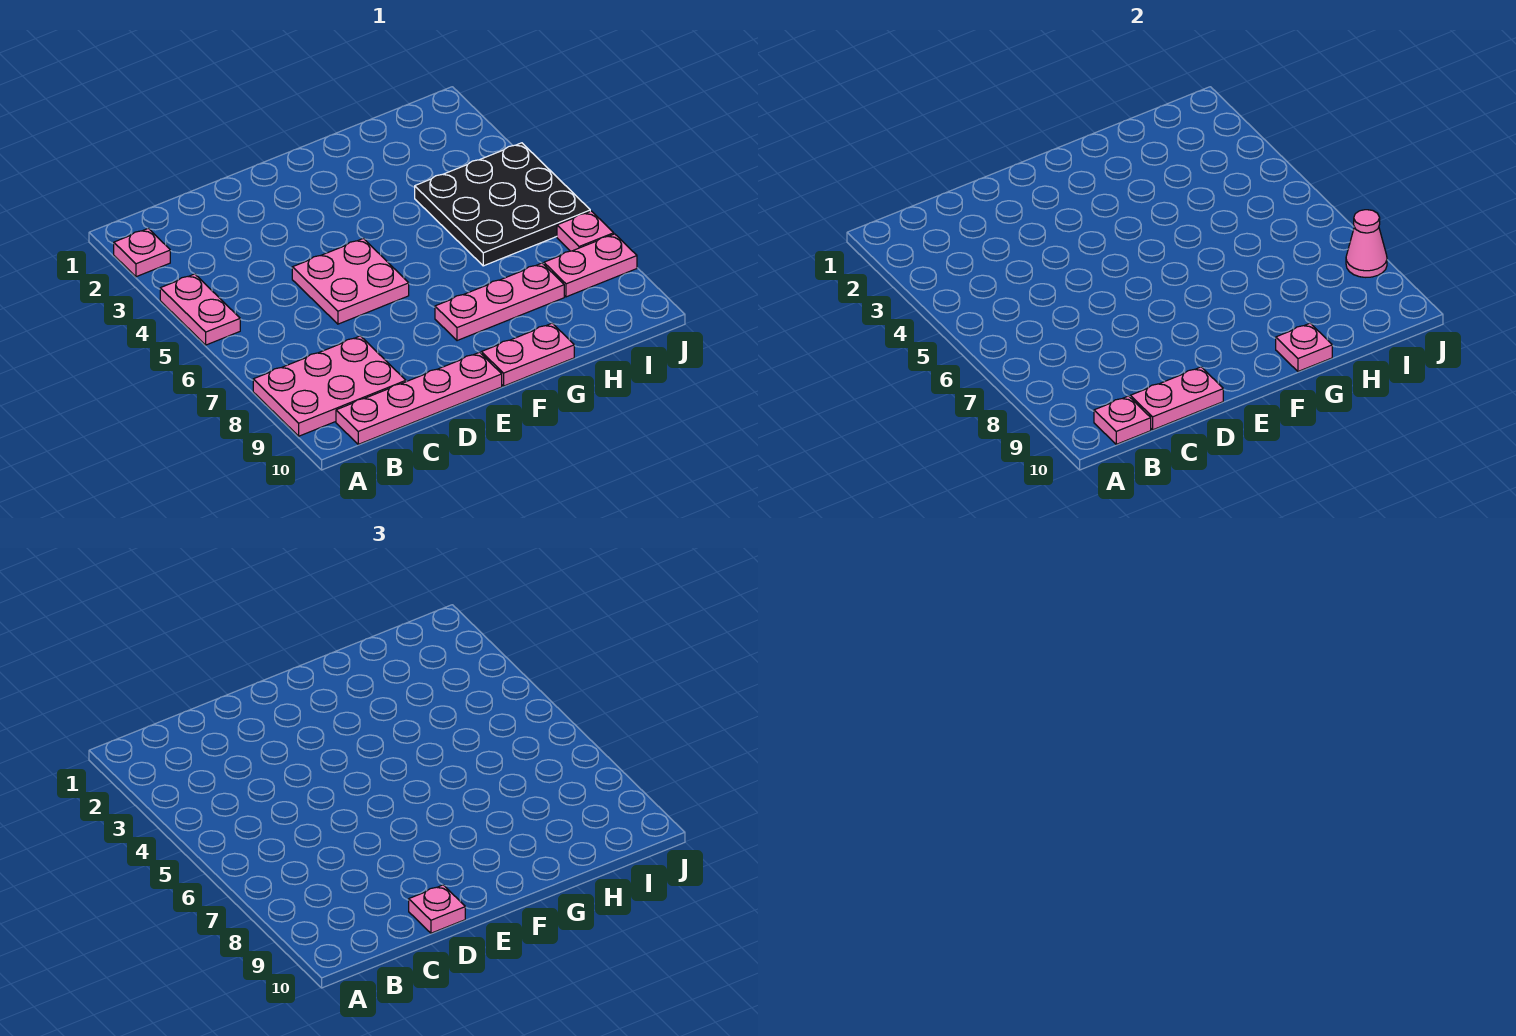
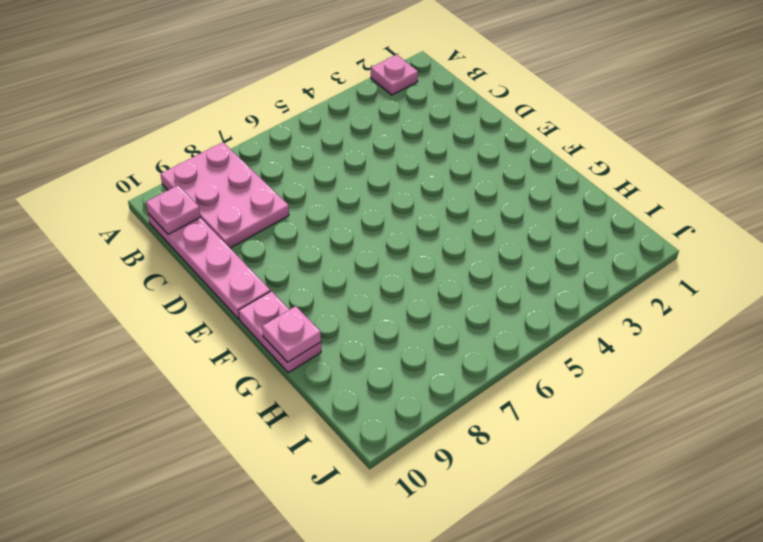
none -> pink plate A4:A5 level 1
none -> pink plate D5:E6 level 1
none -> pink plate F8:H8 level 1

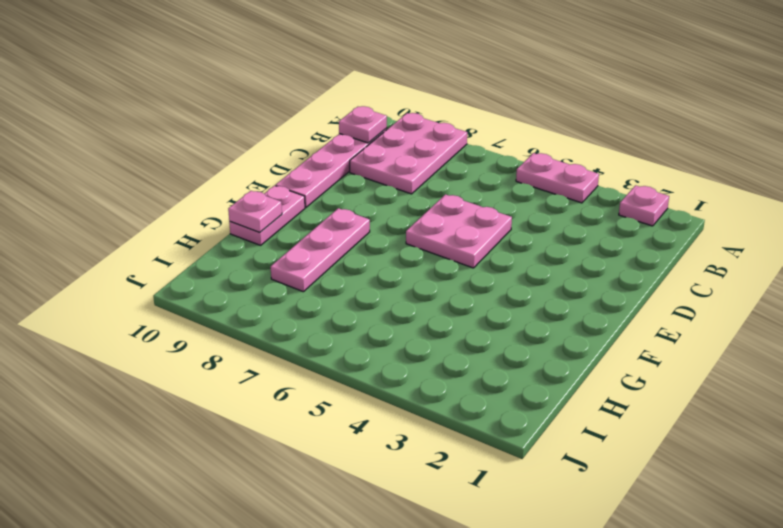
none -> black plate H4:J6 level 1
none -> pink plate I8:J8 level 1
none -> pink plate J7 level 1

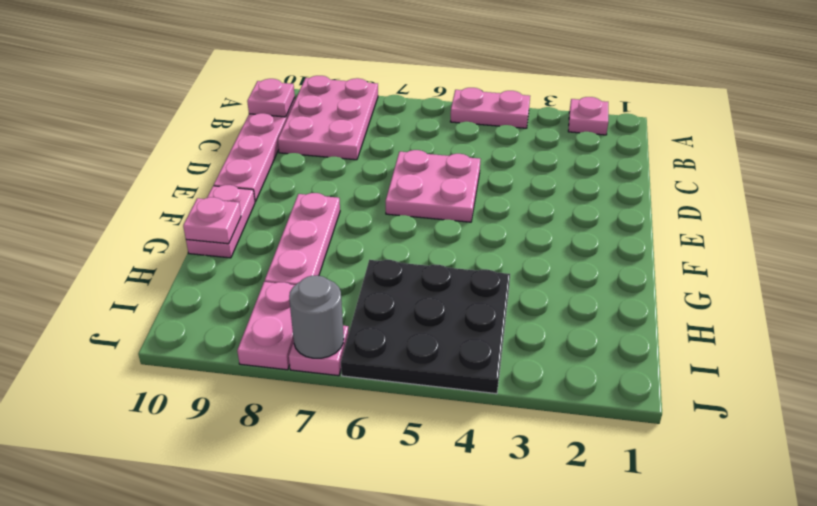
grey round brick J7 level 2 -> none
none -> pink plate C10:D10 level 2
none -> pink cone J8 level 2
none -> pink plate D10 level 3

